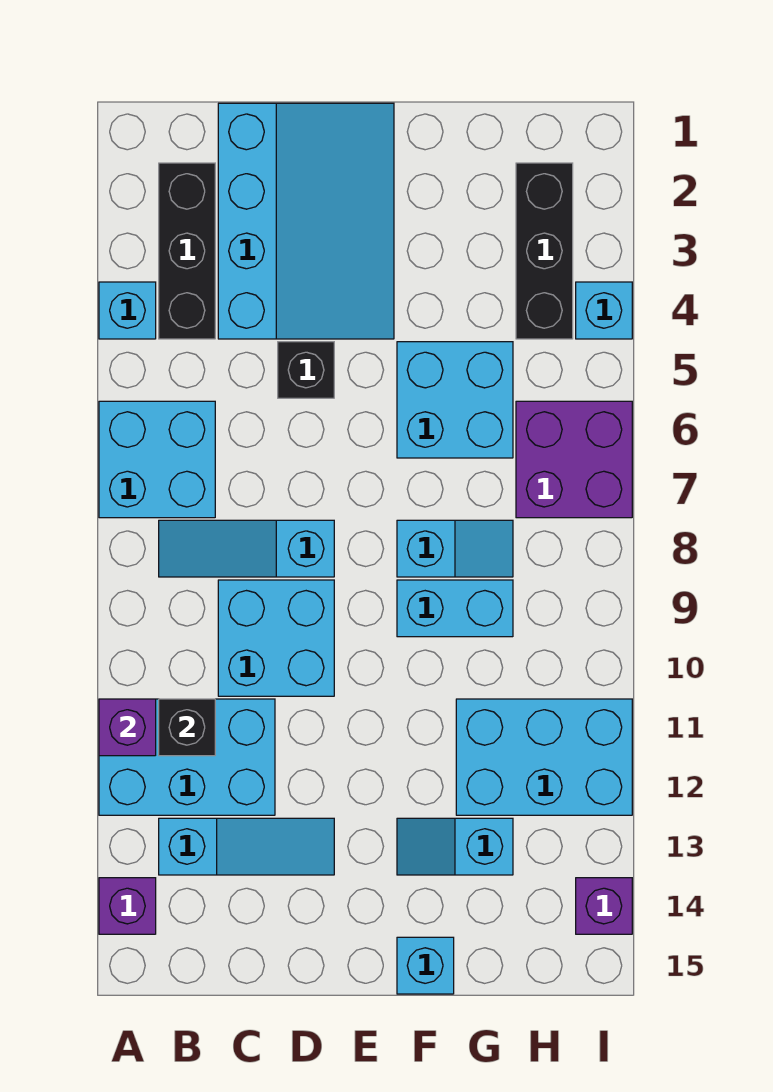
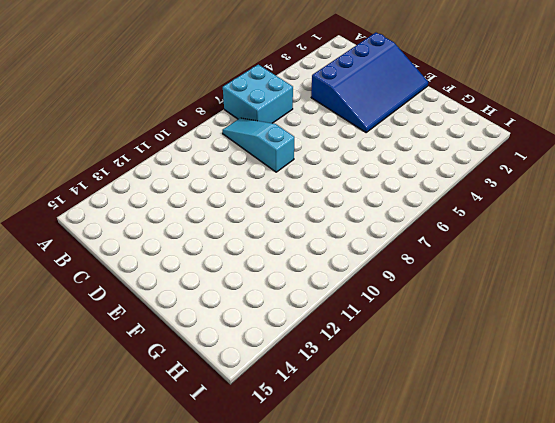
blue slope C1:E4 level 1 top C -> cyan slope C1:E4 level 1 top C
none -> cyan brick A4 level 1
none -> cyan brick A11:C12 level 1
none -> purple brick A14 level 1

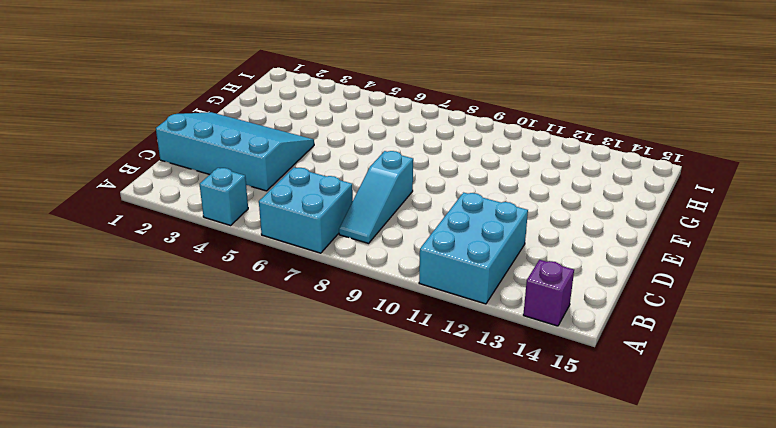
none -> black brick B2:B4 level 1
none -> cyan slope B13:D13 level 1 top B
none -> cyan brick C9:D10 level 1

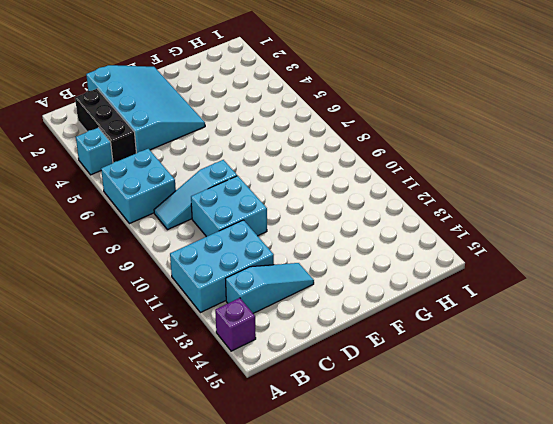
none -> black brick D5 level 1
none -> cyan brick F5:G6 level 1
none -> cyan slope F8:G8 level 1 top F

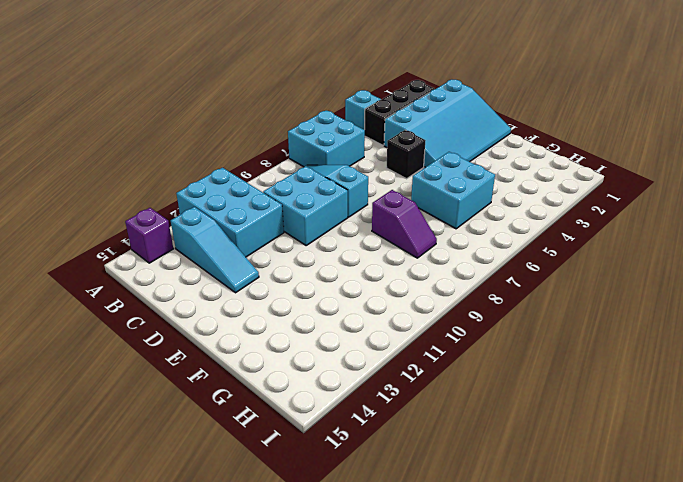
purple slope F8:G8 level 1 top F -> cyan slope F8:G8 level 1 top F
none -> cyan brick F9:G9 level 1
none -> cyan slope F13:G13 level 1 top G
none -> cyan brick F15 level 1

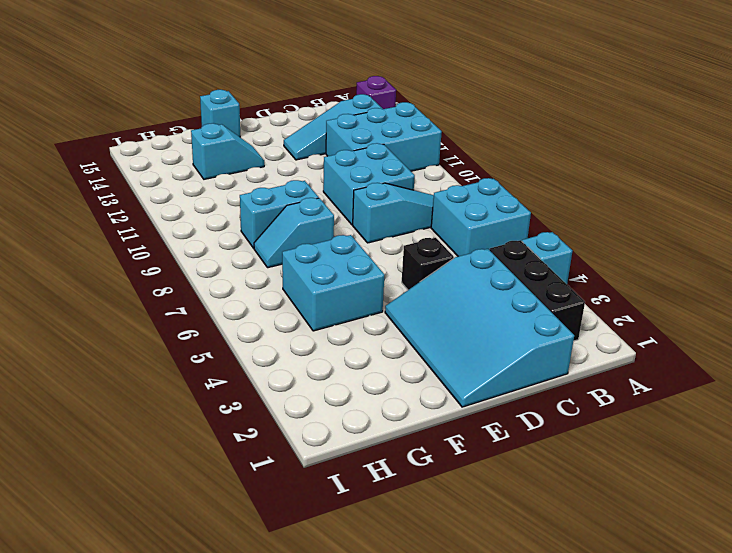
none -> cyan brick G11:I12 level 1
none -> black brick H2:H4 level 1
none -> purple brick H6:I7 level 1

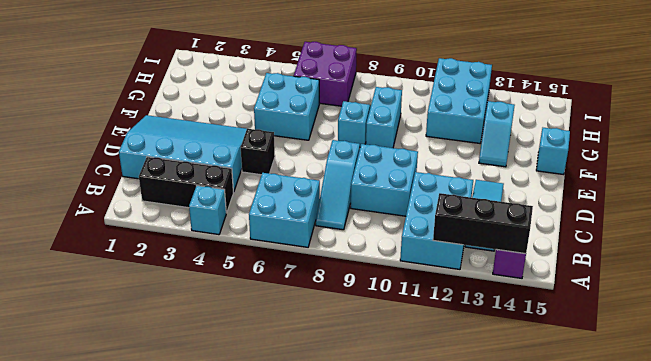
black brick A12:A14 level 2 -> black brick H2:H4 level 1
none -> cyan brick I4 level 1
none -> purple brick I14 level 1
none -> purple brick A11 level 2

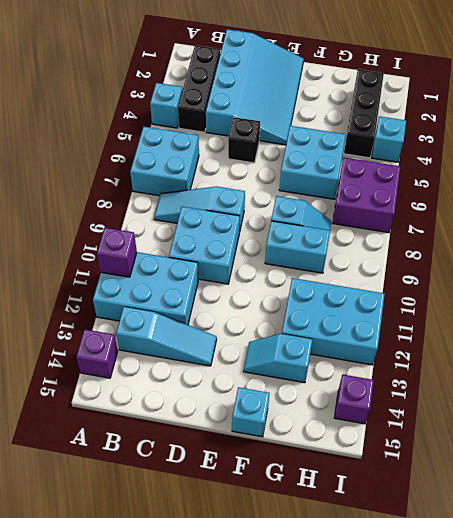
none -> black brick B11 level 2

